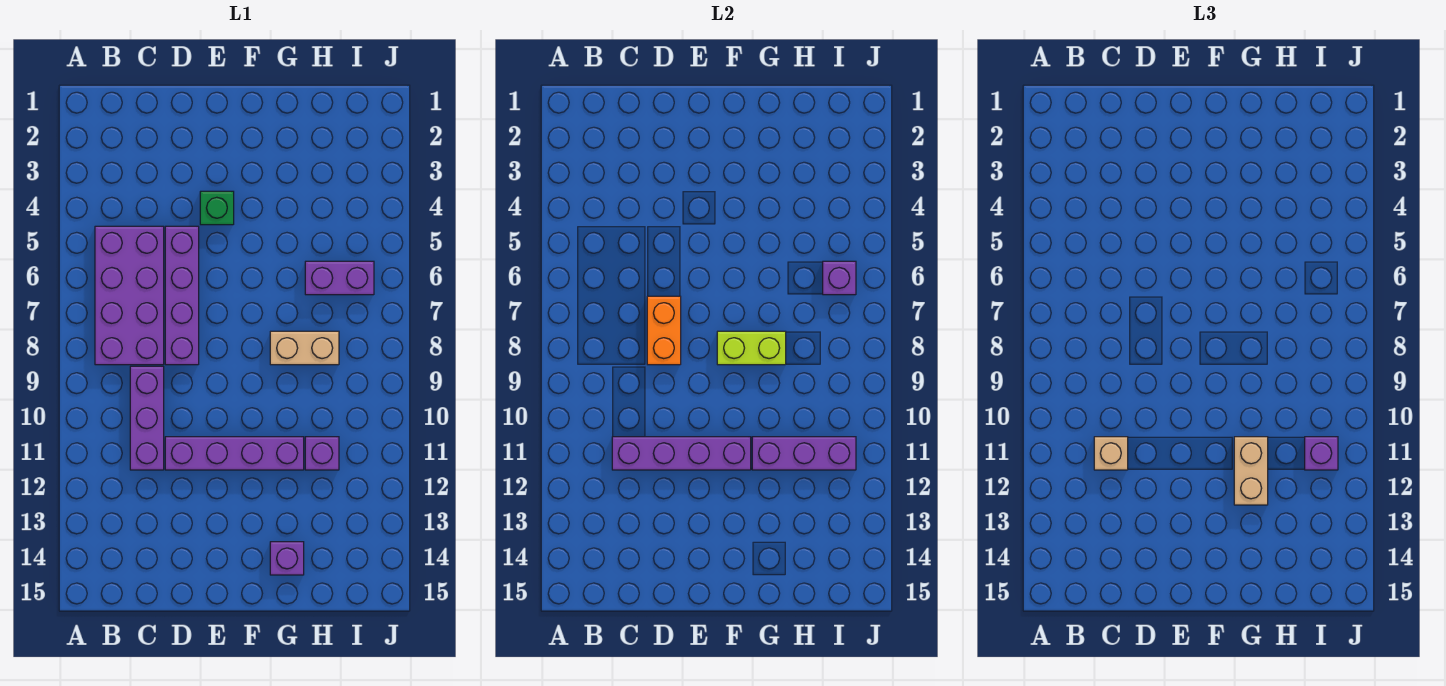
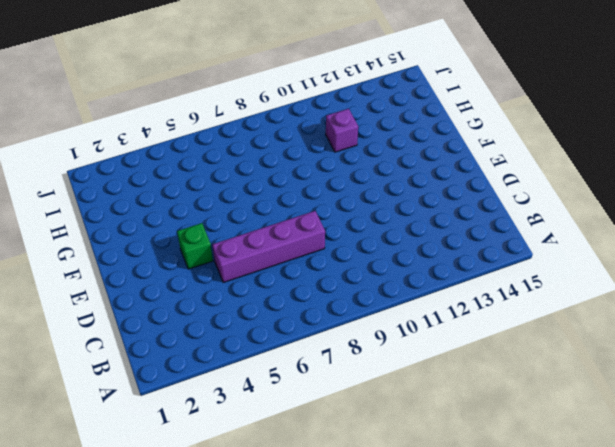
none -> purple brick B5:C8 level 1
none -> purple brick C9:C11 level 1
none -> purple brick D11:G11 level 1

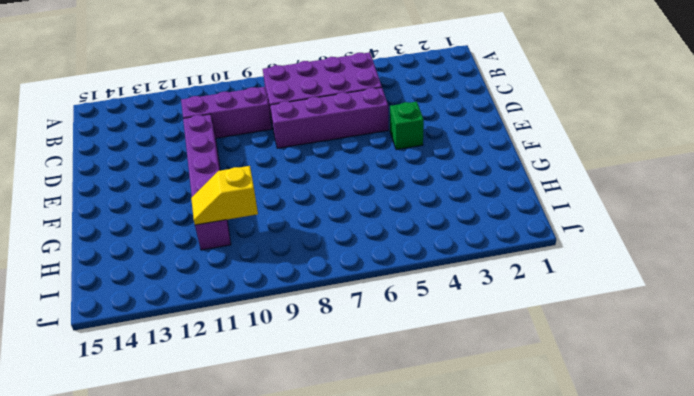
yellow slope H10:H11 level 2 top 10 -> purple brick G11:I11 level 2
none -> tan brick G8:H8 level 1
none -> purple brick G14 level 1
none -> purple brick H6:I6 level 1

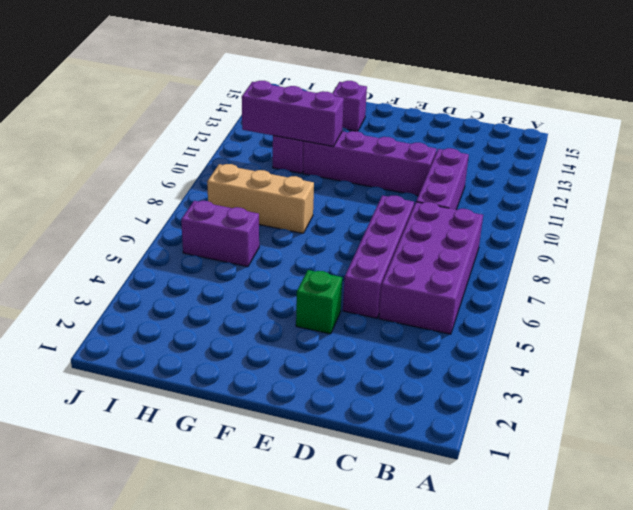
tan brick G8:I8 level 1 -> tan brick G8:H8 level 1
none -> purple brick C11:F11 level 2
none -> orange brick D7:D8 level 2
none -> lime brick F8:G8 level 2

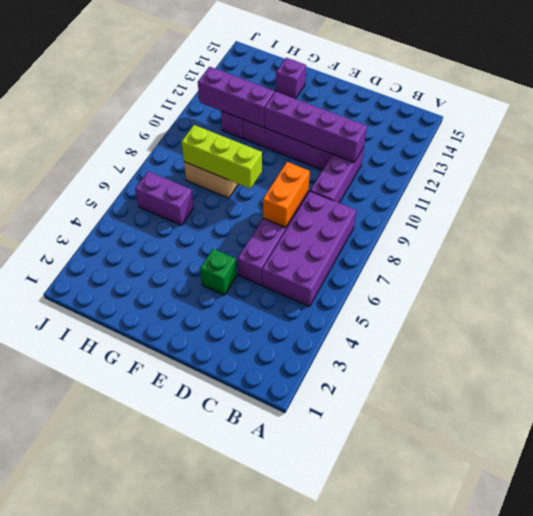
lime brick F8:H8 level 2 -> lime brick F8:G8 level 2
none -> purple brick I6 level 2
none -> tan brick C11 level 3
none -> tan brick G11:G12 level 3

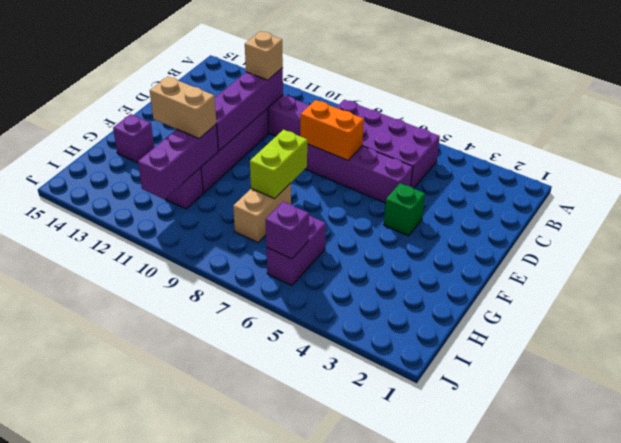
none -> purple brick I11 level 3

